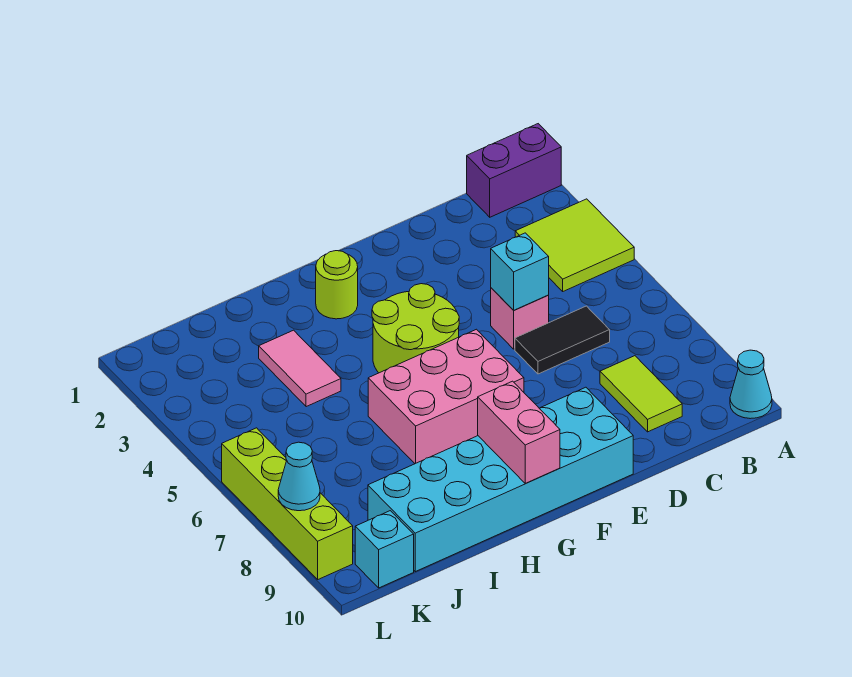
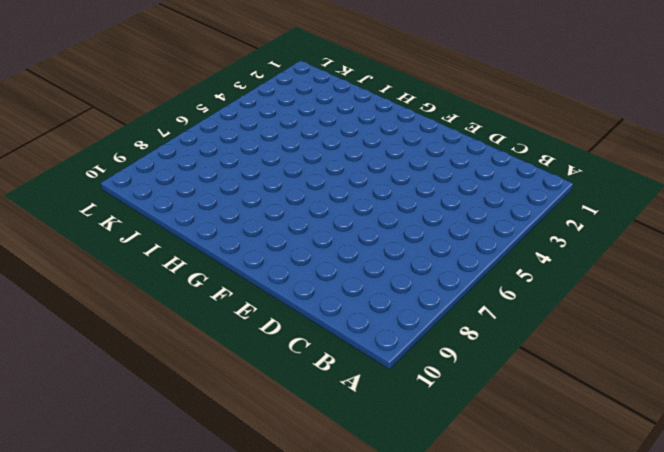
none -> purple brick A1:B1 level 1
none -> lime tile A3:B4 level 1
none -> cyan cone A10 level 1

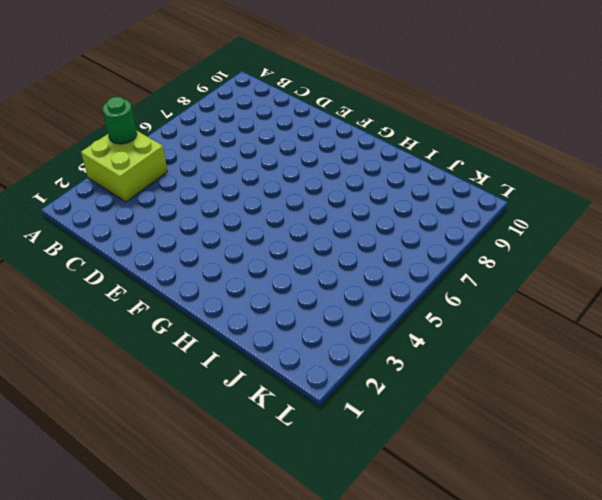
lime brick A3:B4 level 1 -> lime tile A3:B4 level 1
green round brick A4 level 2 -> none
none -> purple brick A1:B1 level 1
none -> cyan cone A10 level 1
none -> black tile C6:D6 level 1

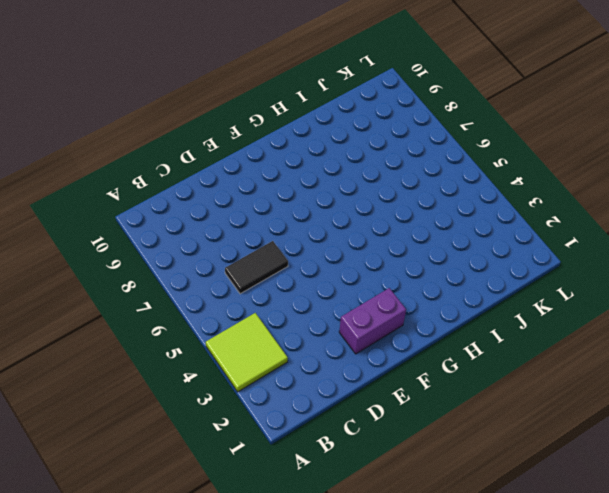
purple brick E2:F2 level 1 -> purple brick A1:B1 level 1
none -> cyan cone A10 level 1
none -> lime tile C8:C9 level 1
none -> pink brick D5 level 1

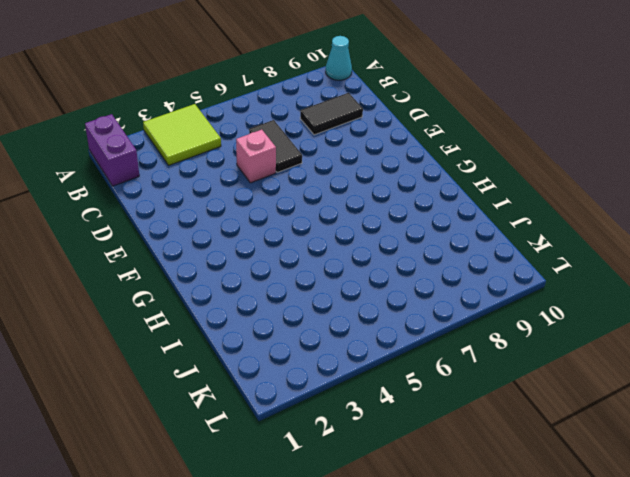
black tile C8:C9 level 1 -> lime tile C8:C9 level 1
none -> cyan brick E9:J10 level 1
none -> lime round brick F4:G5 level 1
none -> pink brick F6:H7 level 1

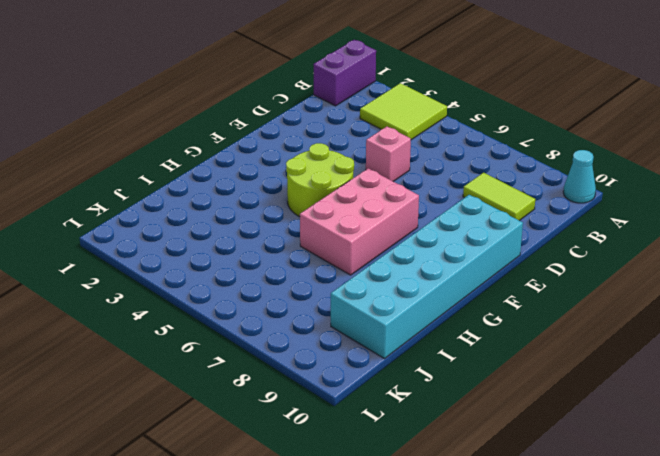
none -> black tile C6:D6 level 1
none -> lime round brick G2 level 1
none -> pink tile I3:I4 level 1

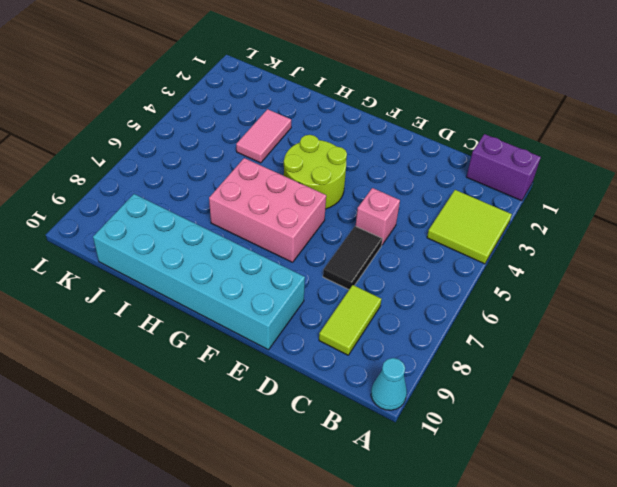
black tile D6:D7 level 1 -> black tile C6:D6 level 1
none -> lime round brick G2 level 1
none -> cyan brick K10 level 1
none -> lime brick L6:L9 level 1

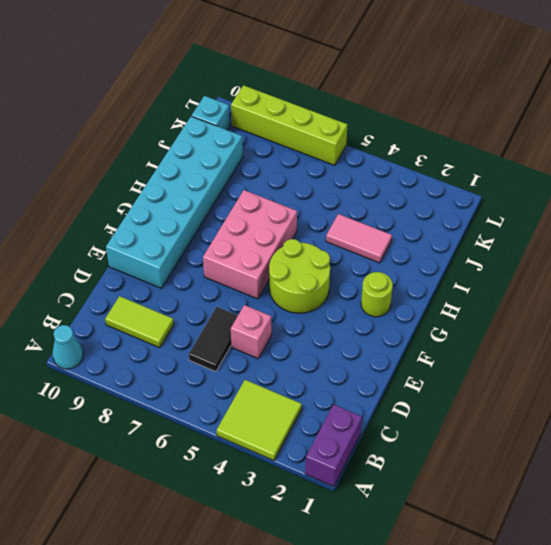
none -> cyan brick D5 level 2
none -> pink brick G9:G10 level 2
none -> cyan cone L8 level 2

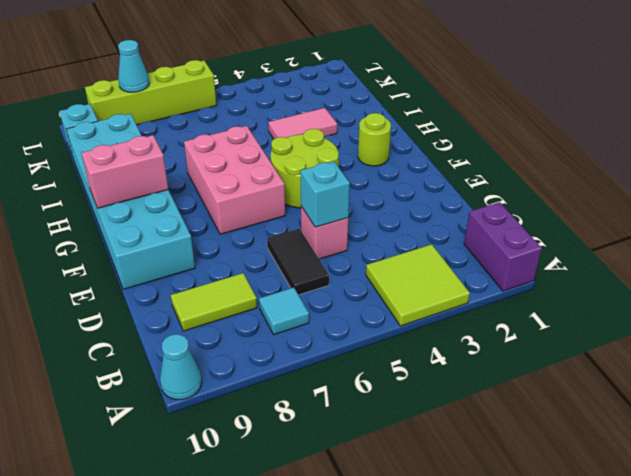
cyan tile B7 level 1 -> none

